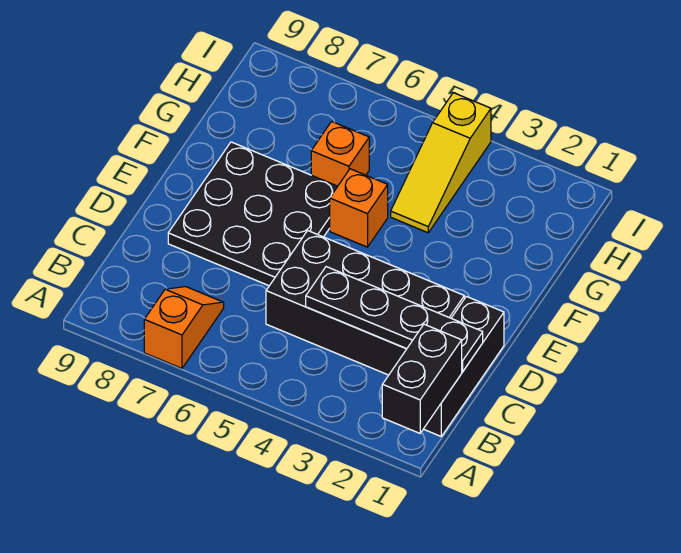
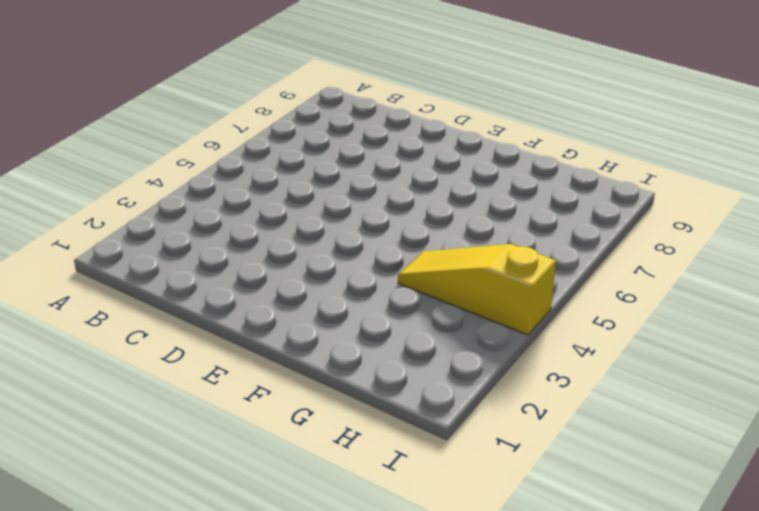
none -> orange slope A7:B7 level 1 top A
none -> black brick B1:D1 level 1

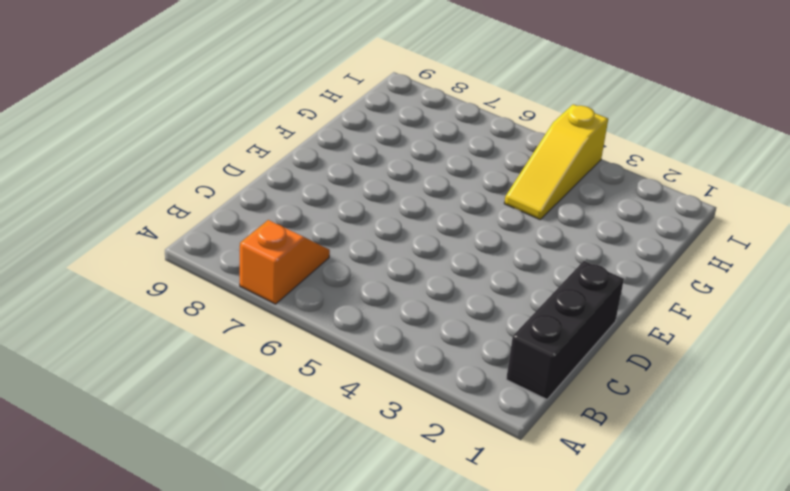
none -> black brick C2:D5 level 1
none -> black plate D6:F8 level 1

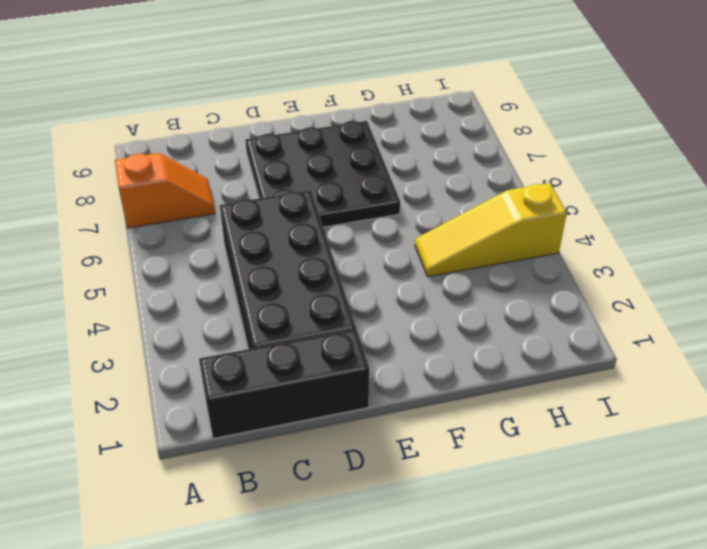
none -> orange brick F5 level 1
none -> orange brick G6 level 1

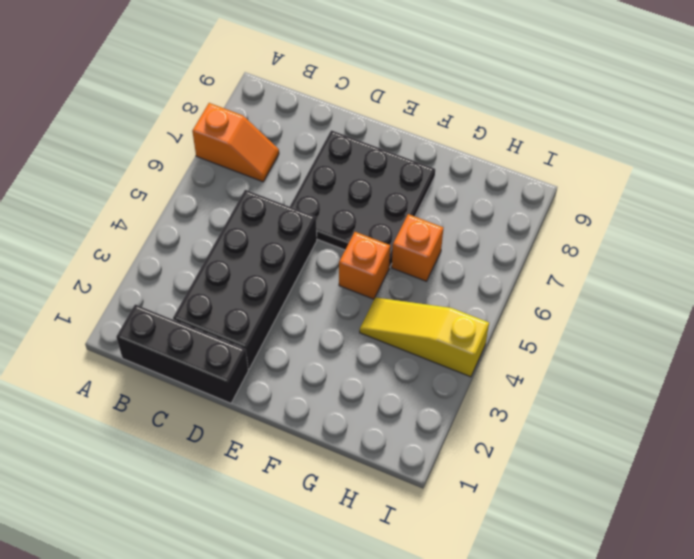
none -> black brick A1:B1 level 2
none -> black plate C1:C4 level 2

